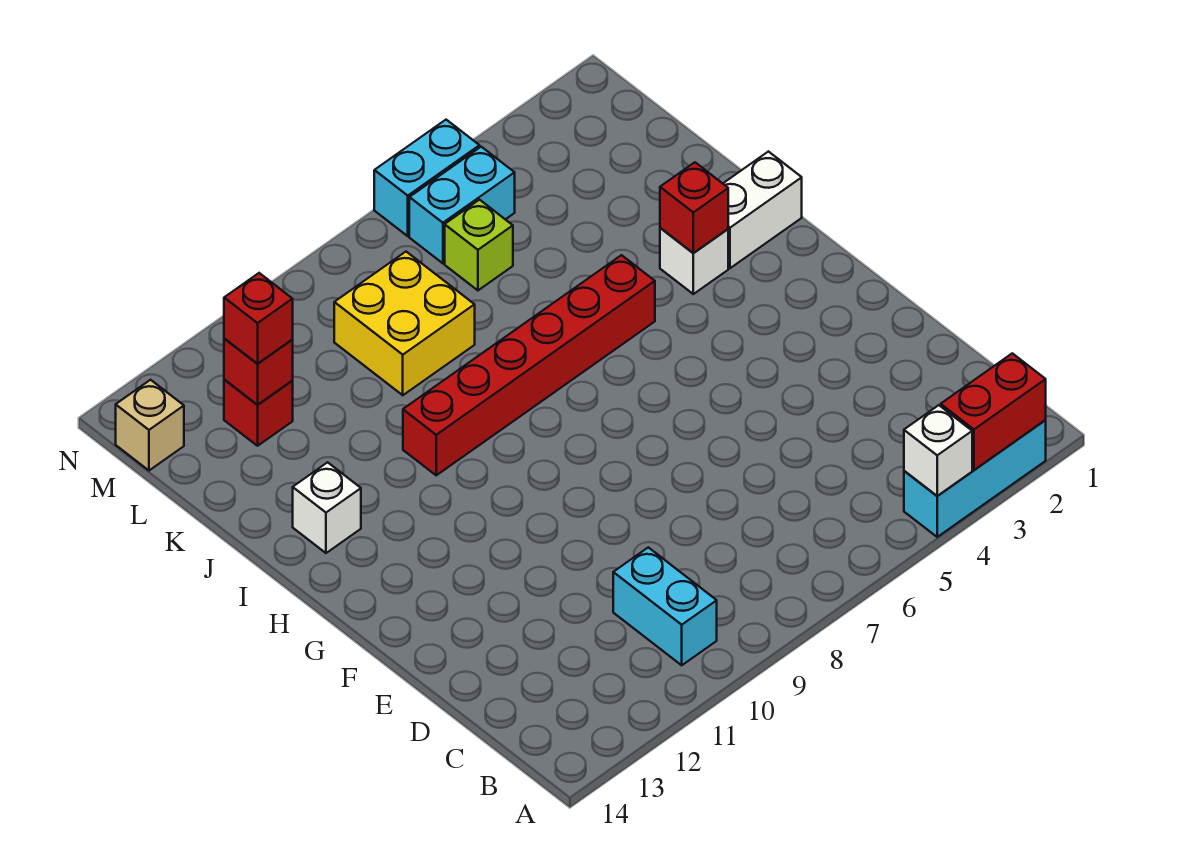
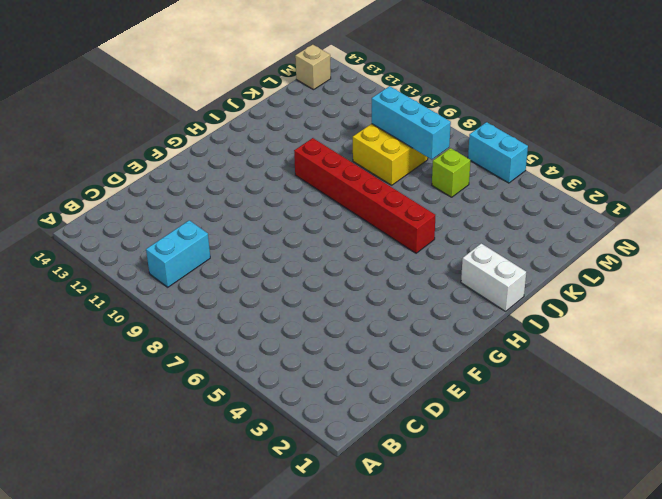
cyan brick L7:L9 level 2 -> cyan brick A2:A4 level 1
none -> white brick I3 level 1
none -> white brick I13 level 1
none -> red brick L12 level 1

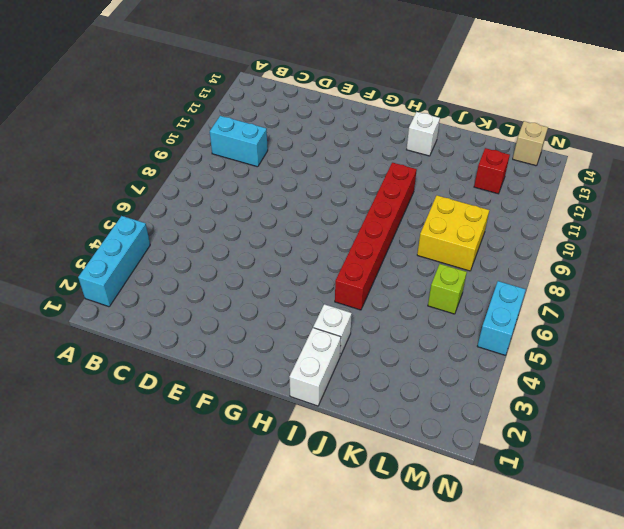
none -> cyan brick M5:M6 level 1
none -> red brick A2:A3 level 2
none -> white brick A4 level 2

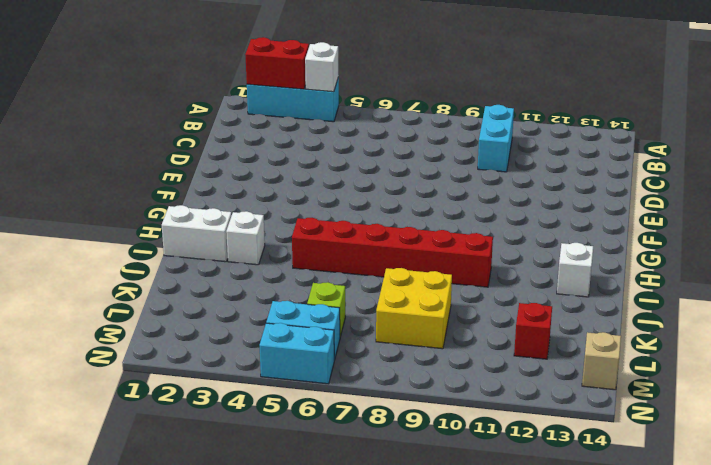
none -> red brick I3 level 2
none -> red brick L12 level 2
none -> red brick L12 level 3

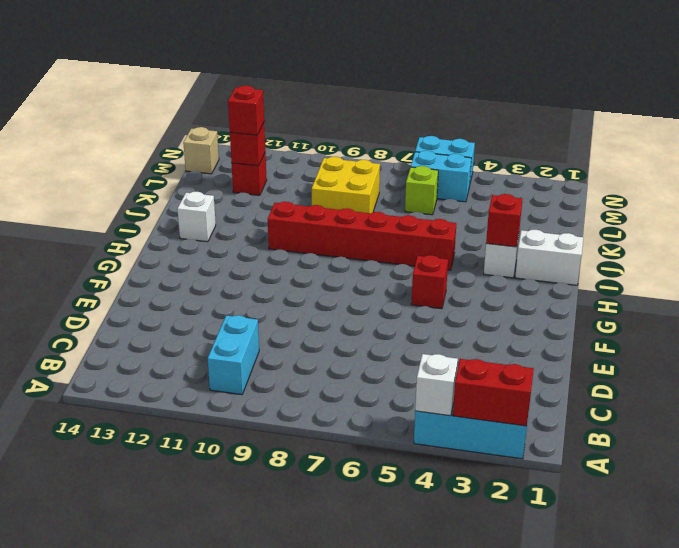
red brick G5 level 1 -> none

